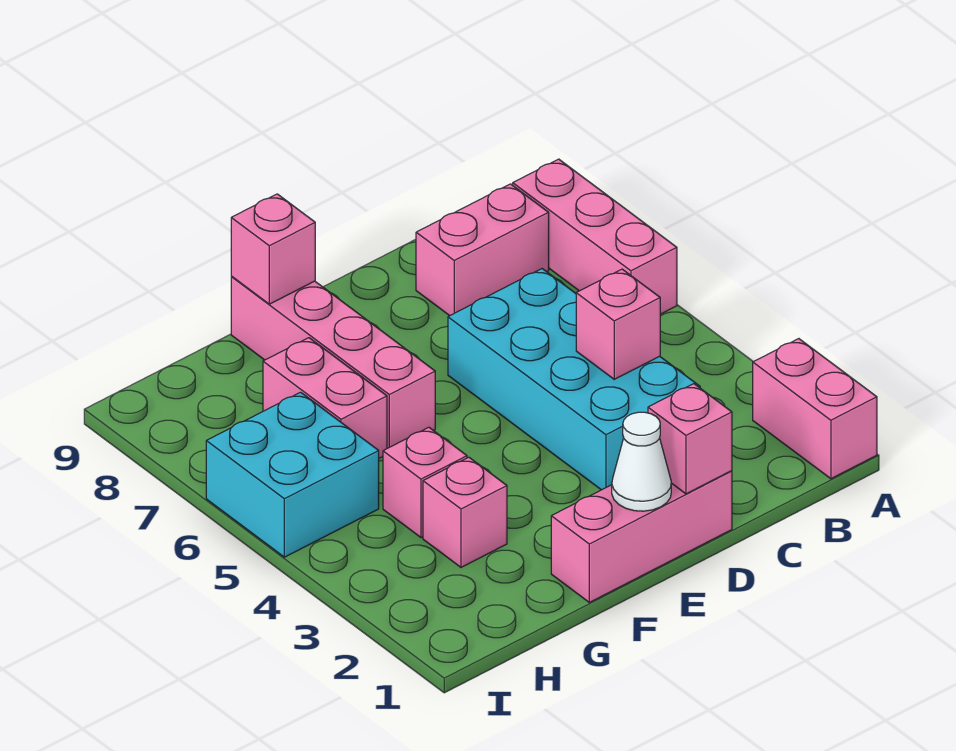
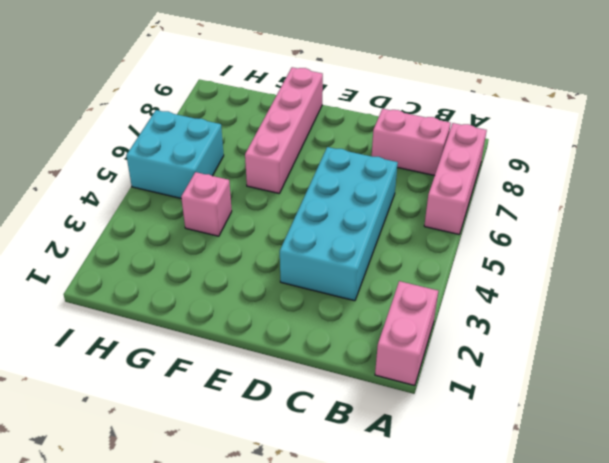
none -> pink brick D1:F1 level 1
none -> pink brick G3 level 1
none -> pink brick G6:G7 level 1

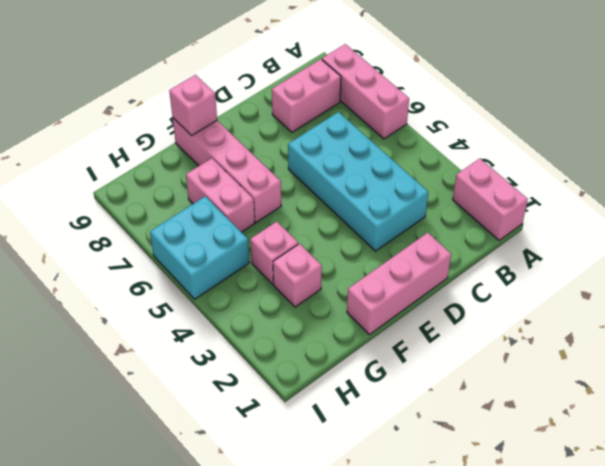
none -> pink brick C4 level 2
none -> pink brick D1 level 2
none -> white cone E1 level 2

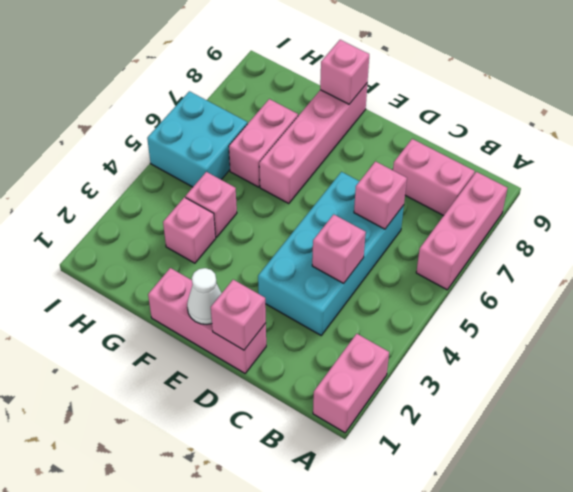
pink brick C6 level 2 -> none

